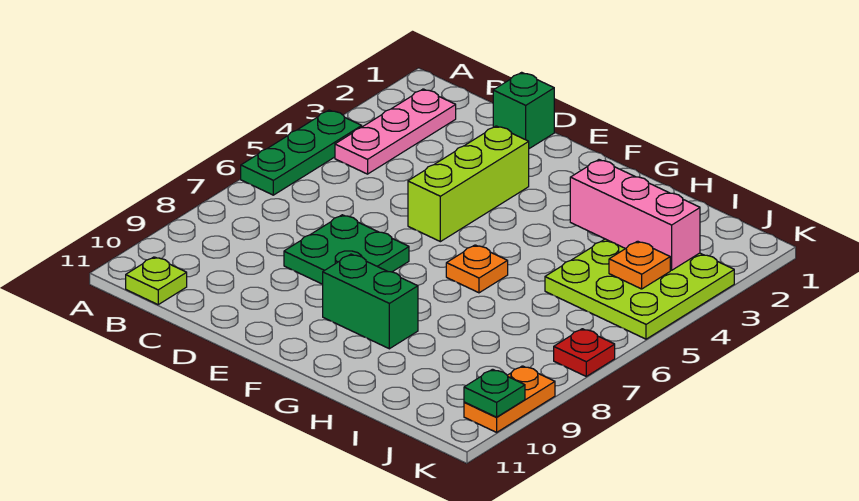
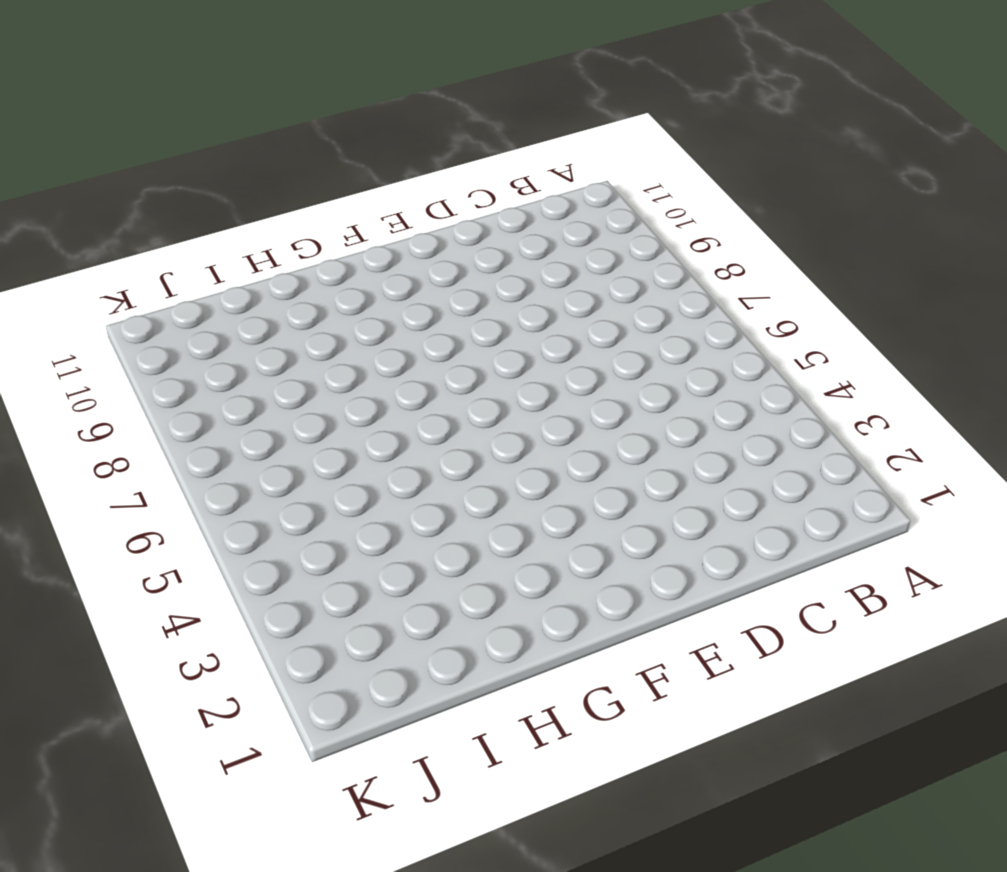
none -> green plate A4:A6 level 1
none -> pink plate B2:B4 level 1
none -> lime plate B11 level 1

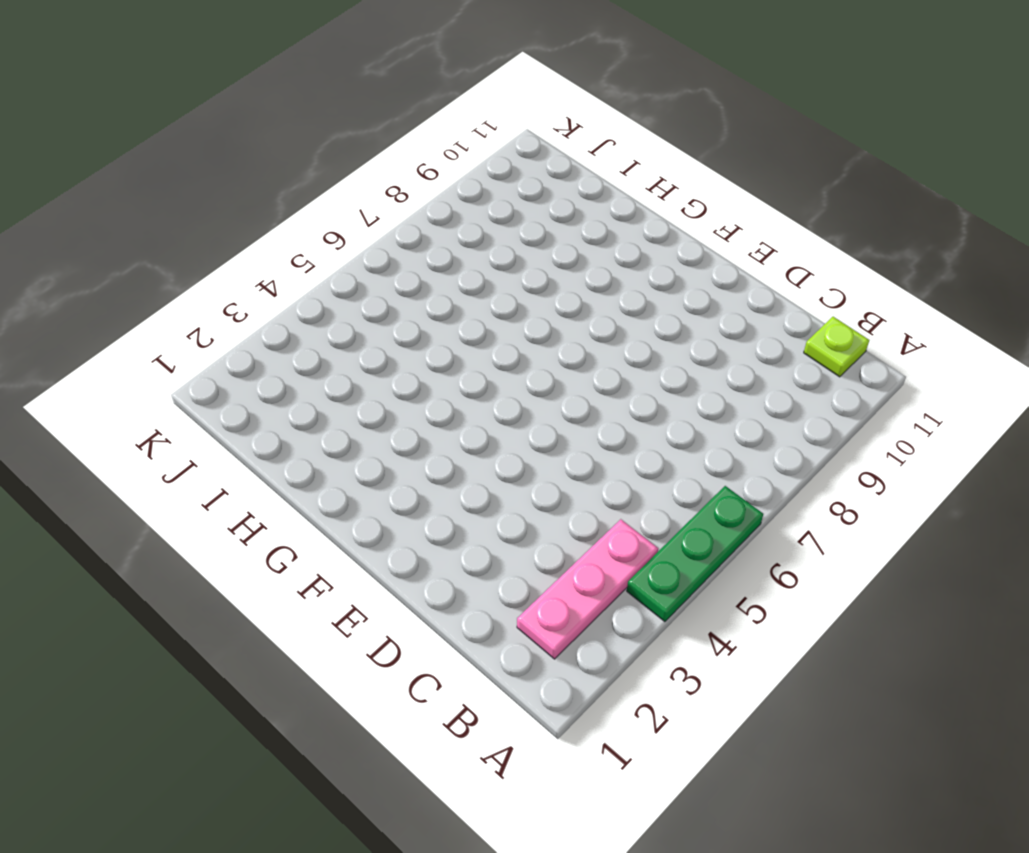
none -> green brick D1 level 1
none -> green plate D7:E8 level 1
none -> lime brick E3:E5 level 1

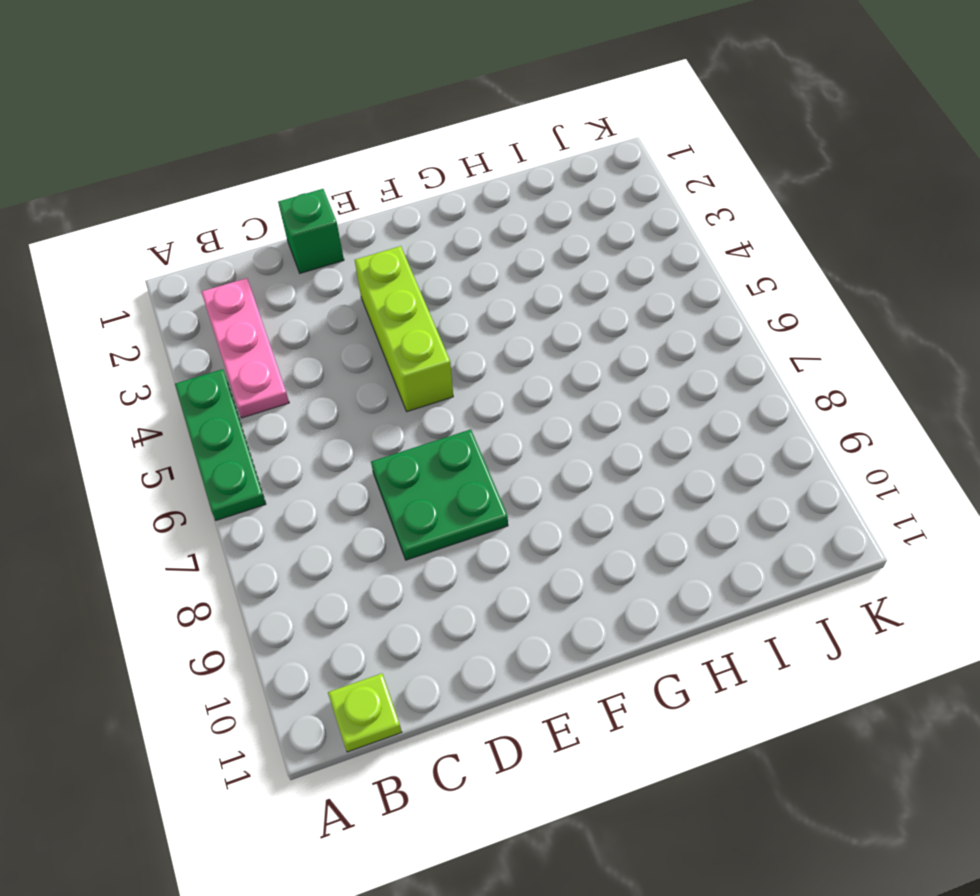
none -> green brick F9:G9 level 1
none -> orange plate G6 level 1
none -> lime plate I3:K5 level 1

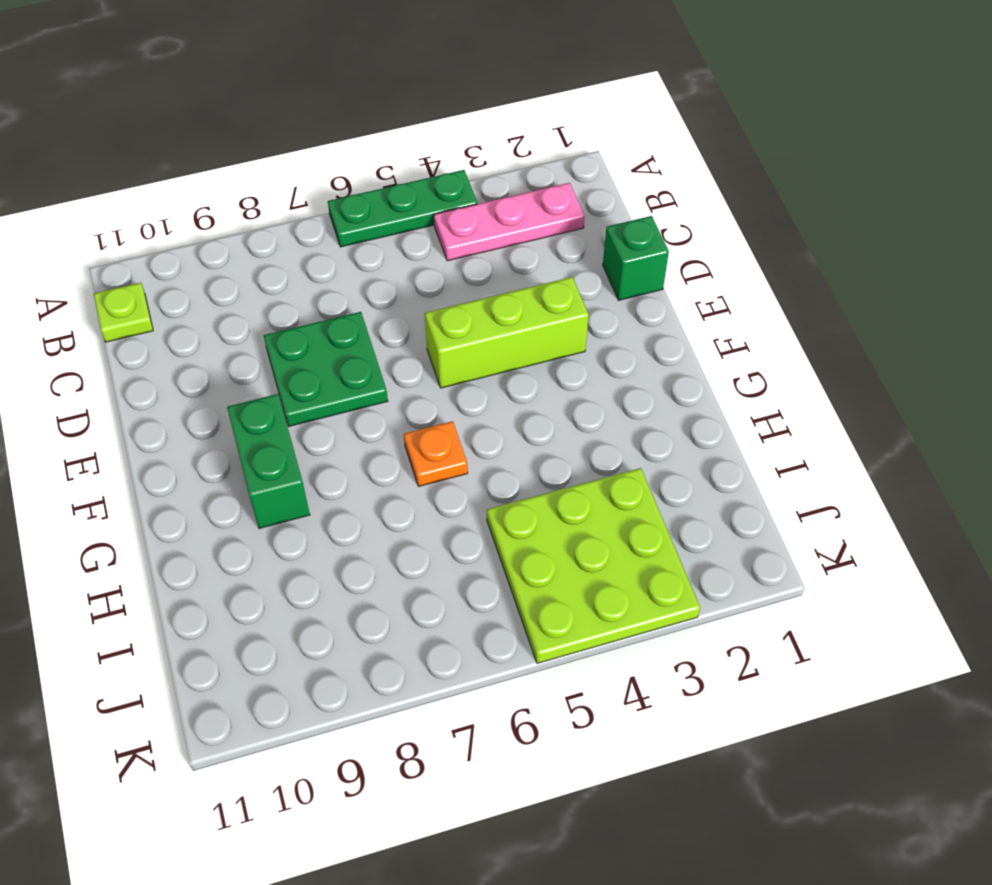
none -> red plate K7 level 1
none -> orange plate K9:K10 level 1
none -> pink brick H3:J3 level 2

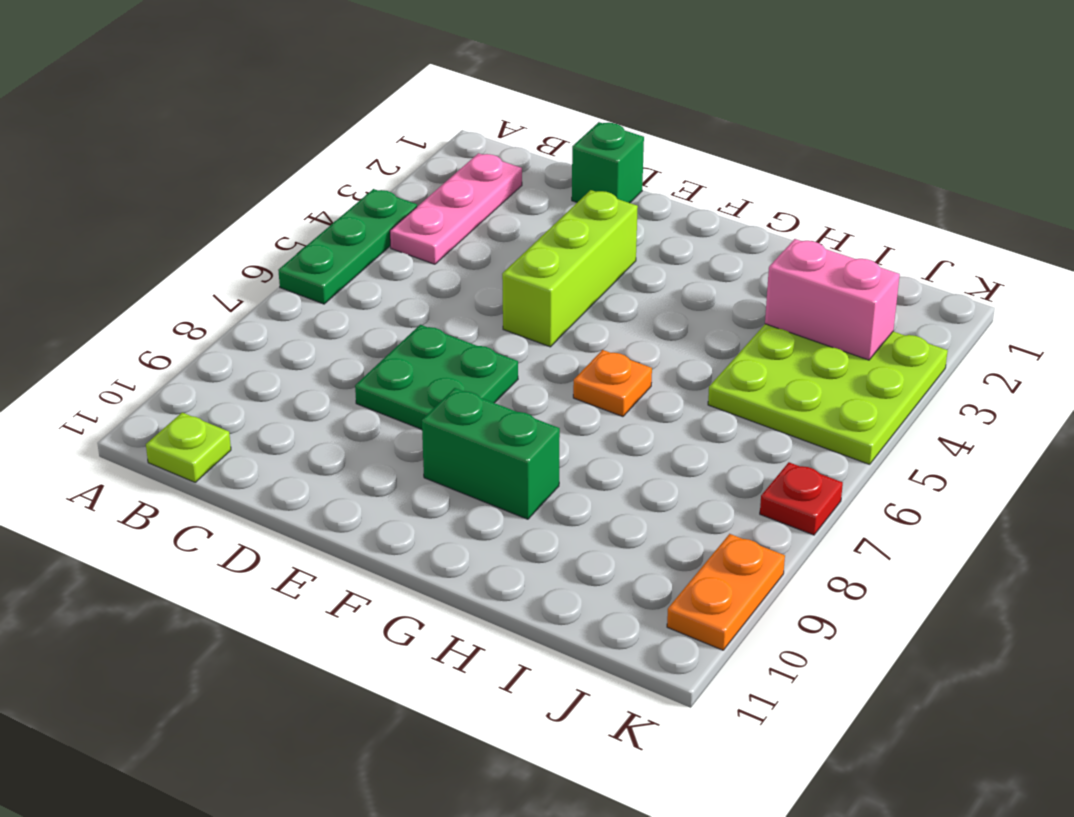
pink brick I3:J3 level 2 -> pink brick H3:J3 level 2
none -> orange plate J4 level 2
none -> green plate K10 level 2

